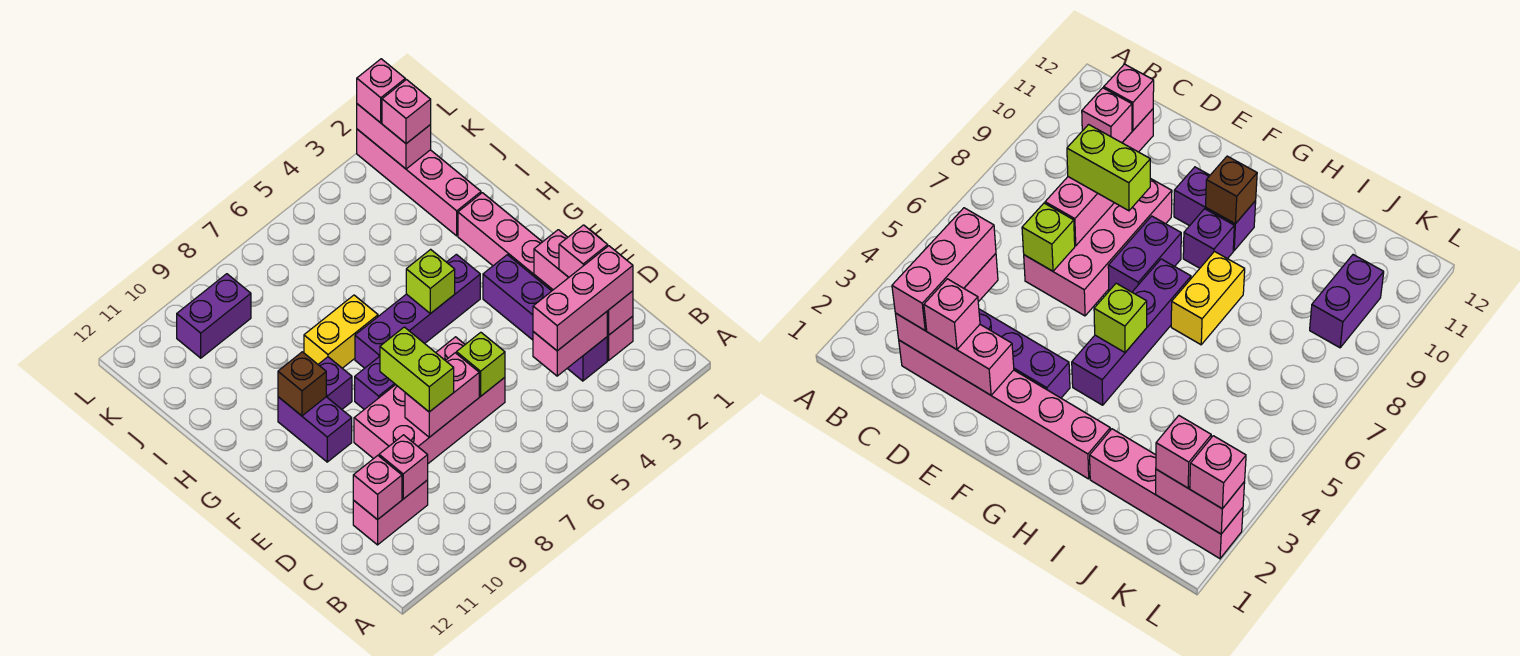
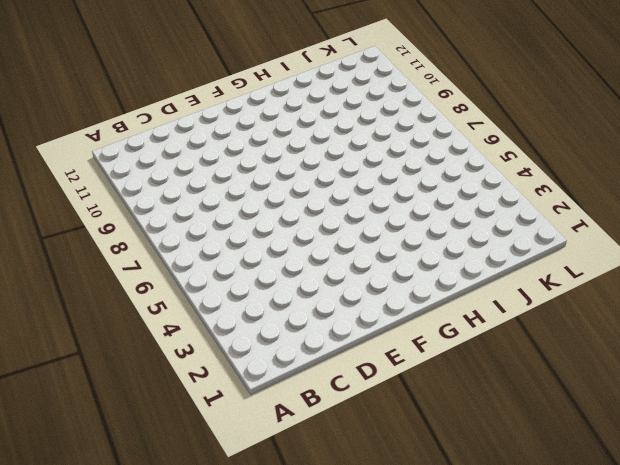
none -> pink brick C2:H2 level 1
none -> purple brick C3:F3 level 1
none -> pink brick C10:C11 level 1

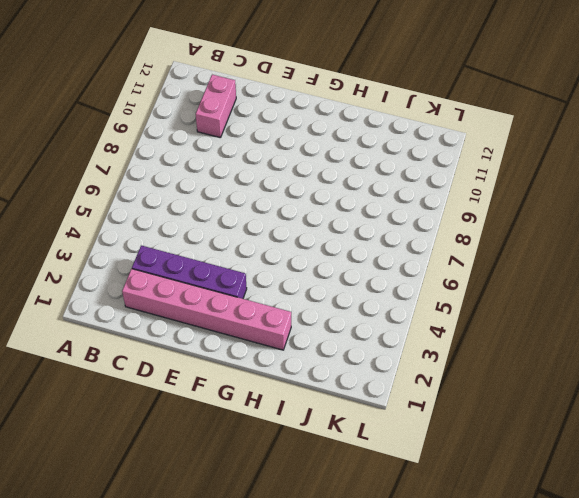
none -> pink brick D6:E9 level 1
none -> purple brick F7:F8 level 1
none -> purple brick F10:G10 level 1

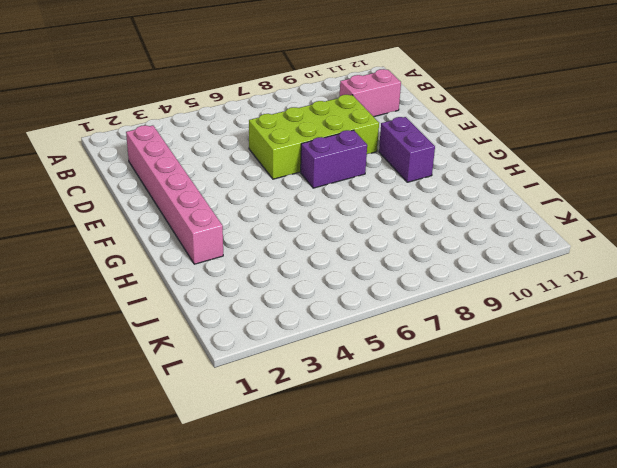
lime brick D6:E9 level 1 -> pink brick D6:E9 level 1
none -> purple brick C3:F3 level 1
none -> purple brick G4:G7 level 1
none -> purple brick G9 level 1

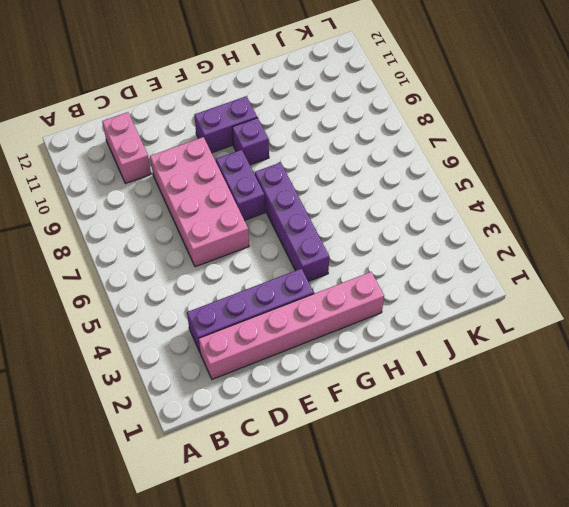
none -> yellow brick H7:H8 level 1
none -> pink brick I2:L2 level 1
none -> purple brick K9:K10 level 1

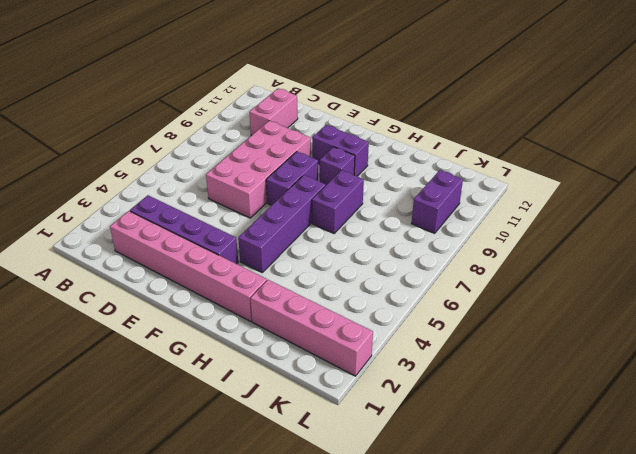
purple brick H7:H8 level 1 -> yellow brick H7:H8 level 1
none -> pink brick C2:E2 level 2
none -> pink brick C3:C4 level 2
none -> pink brick C10 level 2

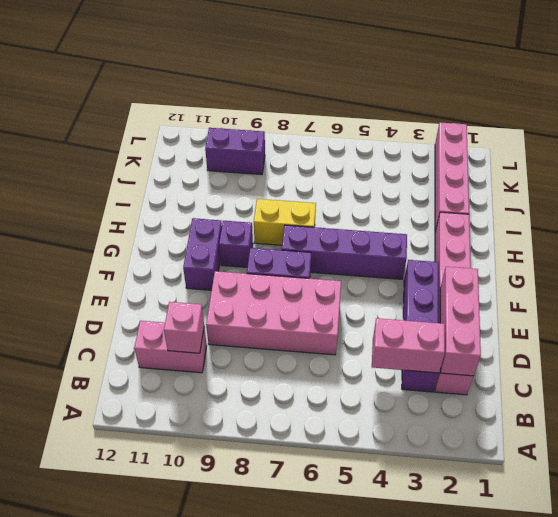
none -> pink brick C11 level 2
none -> lime brick D6 level 2
none -> pink brick D7:D8 level 2

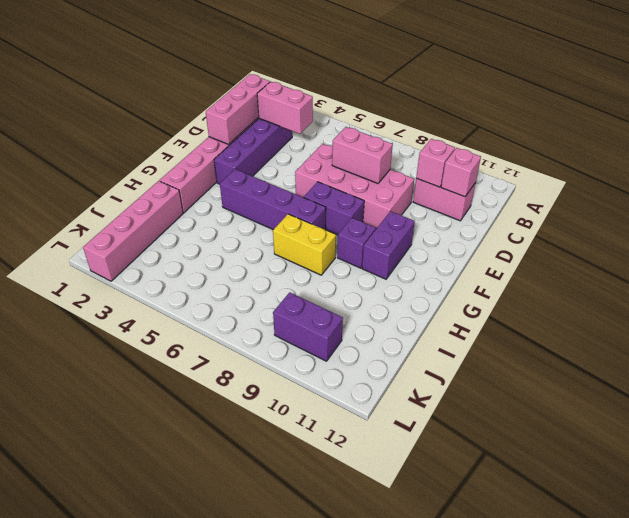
none -> lime brick D6 level 2
none -> lime brick G5 level 2
none -> brown brick G10 level 2

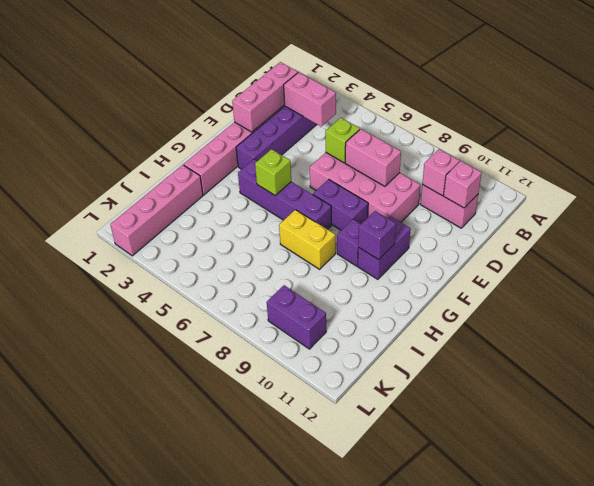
purple brick G10 level 2 -> brown brick G10 level 2
none -> pink brick K2:L2 level 2
none -> pink brick C2:C4 level 3
none -> pink brick D2 level 3

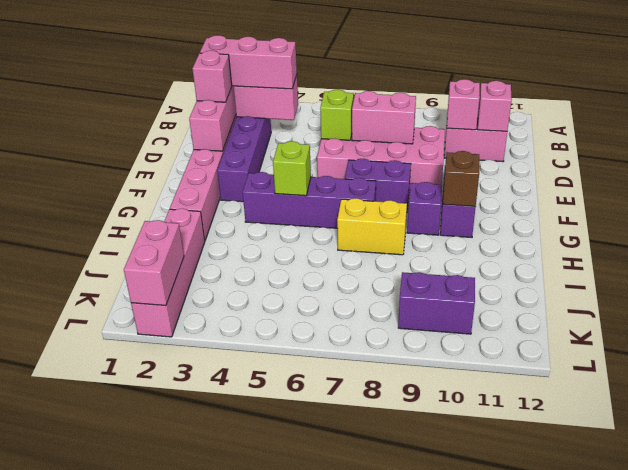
none -> lime brick D8:E8 level 3
none -> pink brick K2 level 3
none -> pink brick L2 level 3

